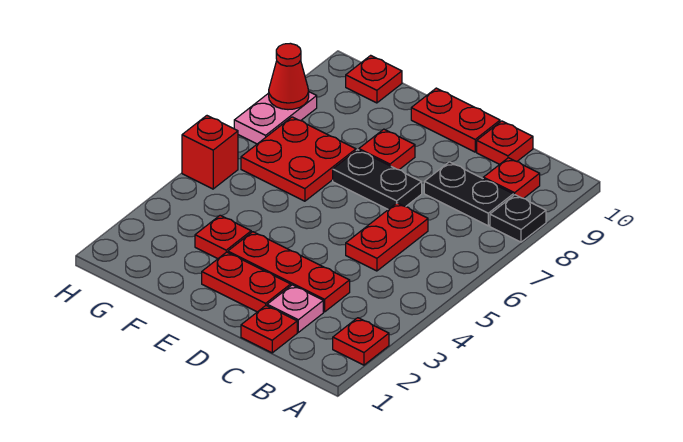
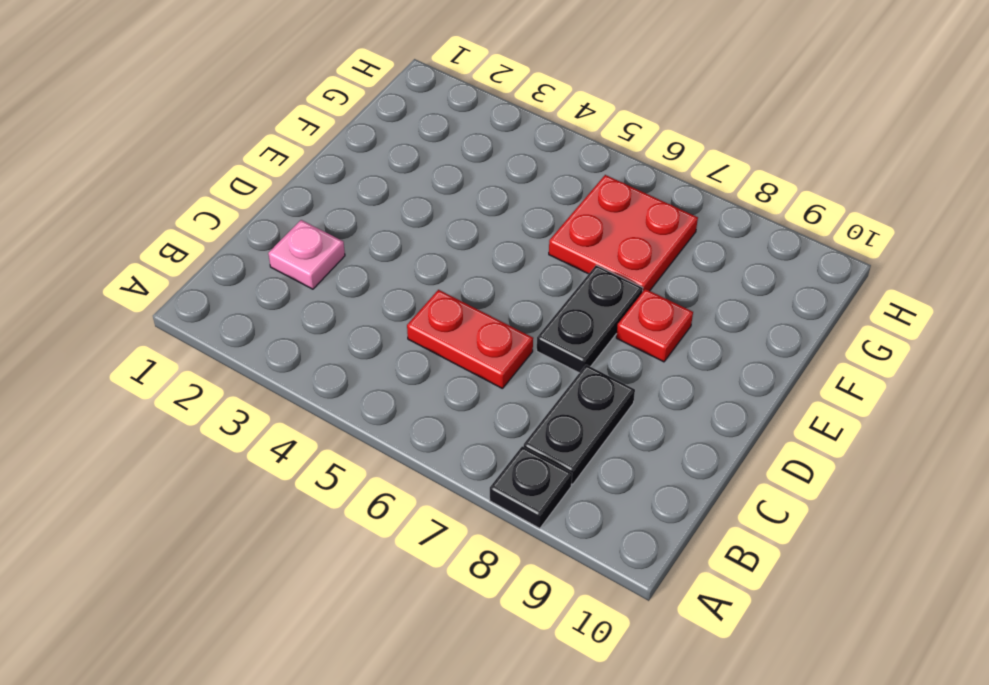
none -> red plate A2 level 1
none -> red plate B9 level 1
none -> red plate C1 level 1

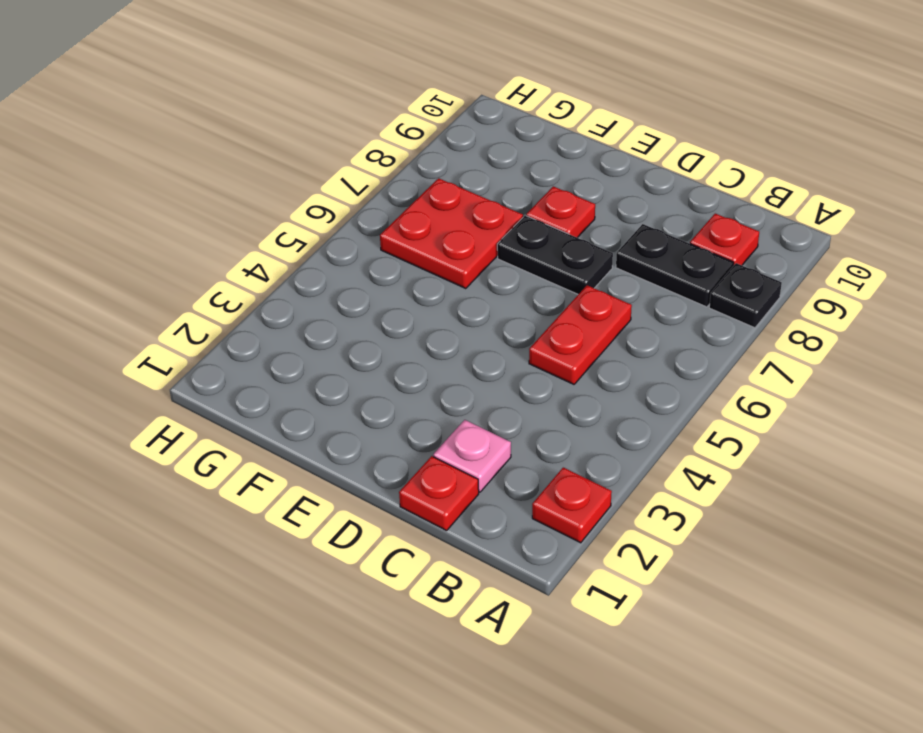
none -> red plate C3:E3 level 1
none -> red plate C10 level 1
none -> red plate D2:E2 level 1

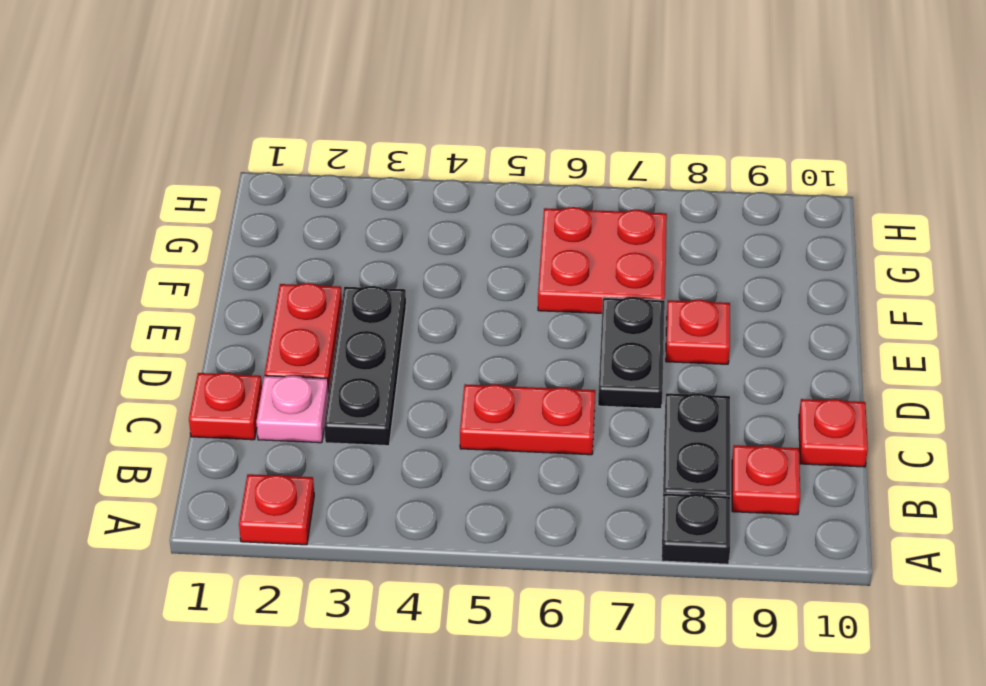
black plate C3:E3 level 1 -> red plate C3:E3 level 1
none -> red plate D10:E10 level 1
none -> red plate F3 level 1
none -> red plate G10 level 1

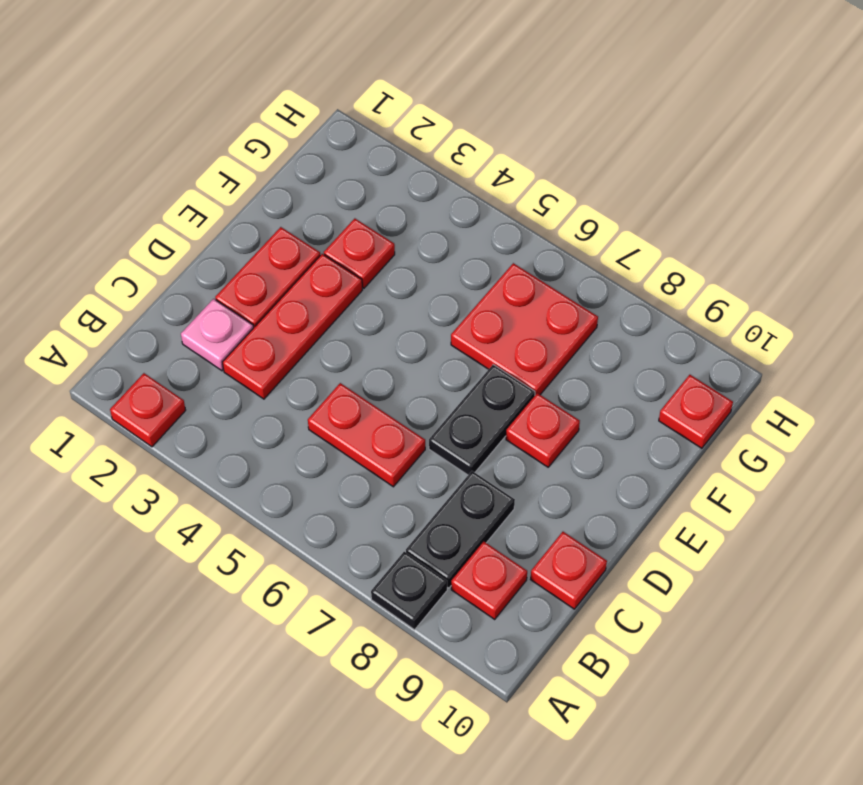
none -> red plate C1 level 1
none -> red plate D10:E10 level 1
none -> red brick H5 level 1

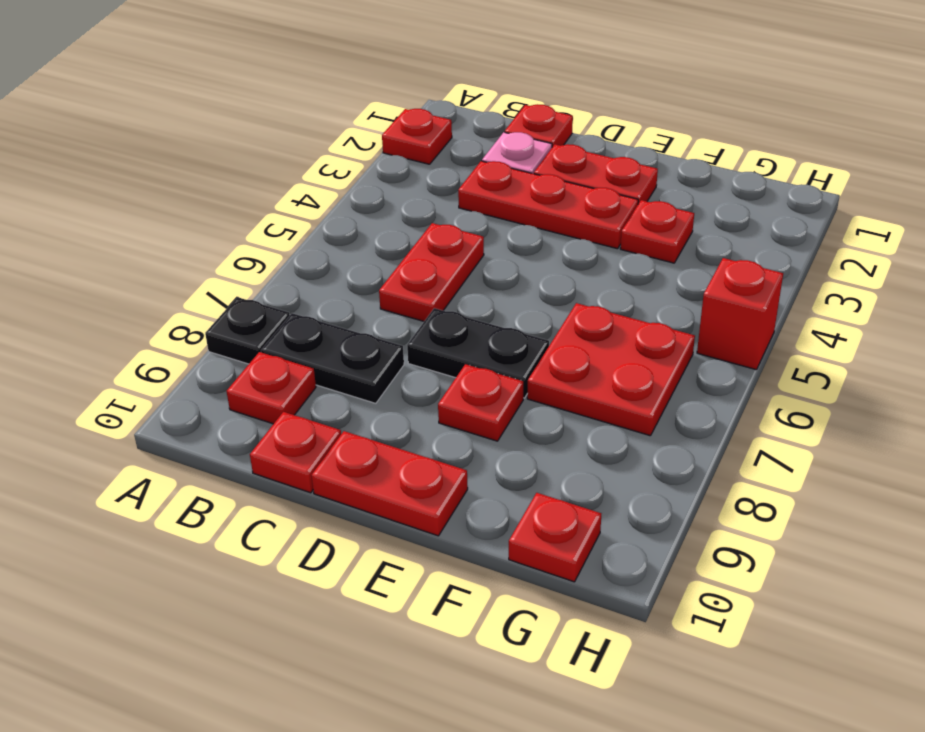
none -> pink plate H7:H8 level 1
none -> red cone H8 level 2

